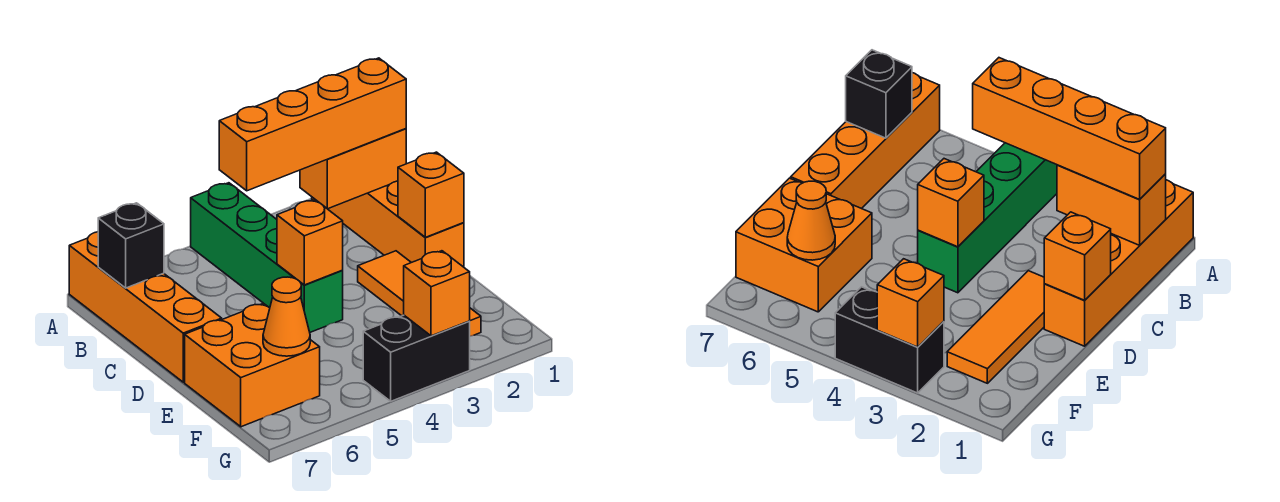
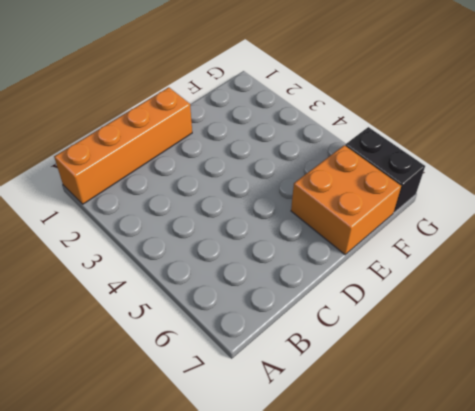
black brick G6:G7 level 1 -> black brick G3:G4 level 1
none -> green brick A4:D4 level 1
none -> orange brick A7:D7 level 1
none -> orange tile D2:F2 level 1

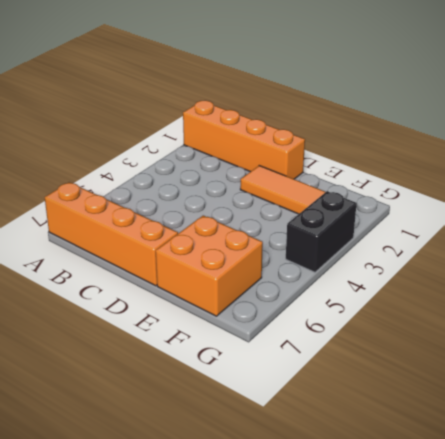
none -> green brick A4:D4 level 1
none -> orange brick B1:B2 level 2
none -> black brick B7 level 2

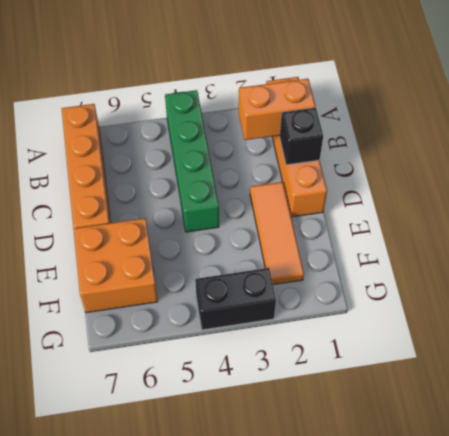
black brick C1 level 2 -> black brick B7 level 2
none -> orange brick D1 level 2
none -> orange brick D4 level 2
none -> orange cone F6 level 2

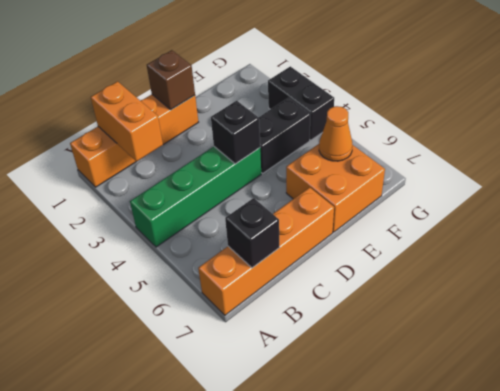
brown brick D1 level 2 -> orange brick D1 level 2
black brick D4 level 2 -> orange brick D4 level 2
black brick E4:F4 level 1 -> none
none -> orange tile D2:F2 level 1
none -> orange brick G3 level 2
none -> orange brick B1:B4 level 3

